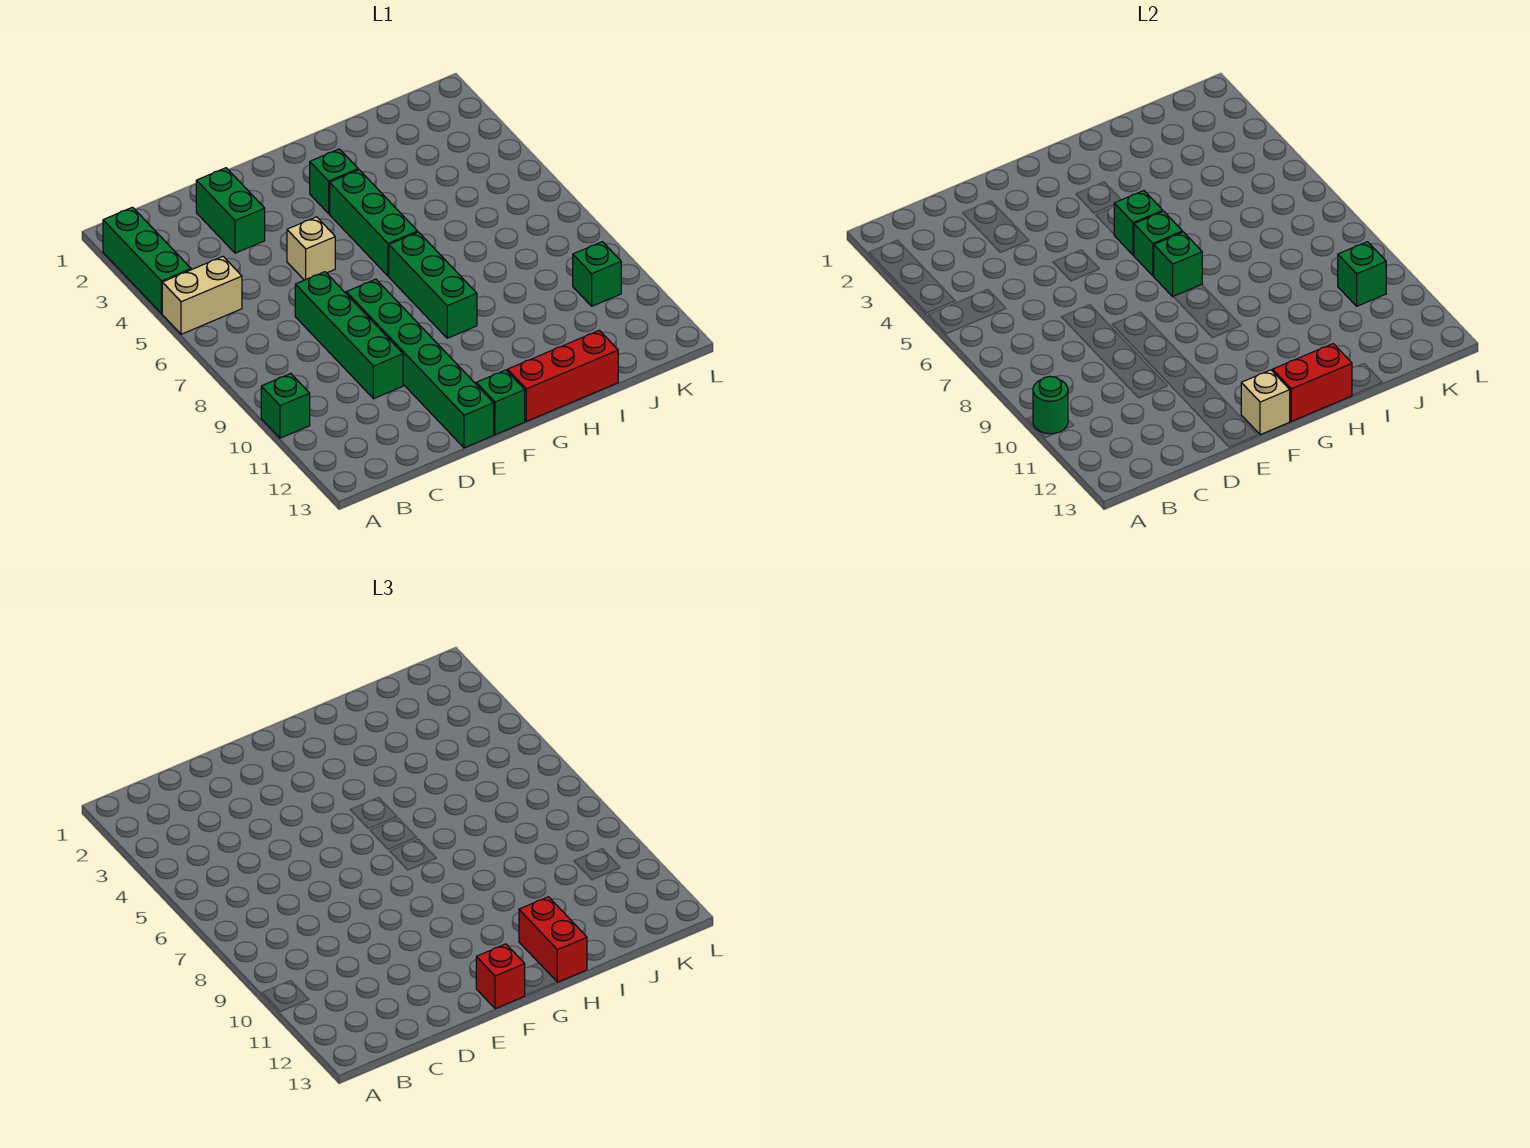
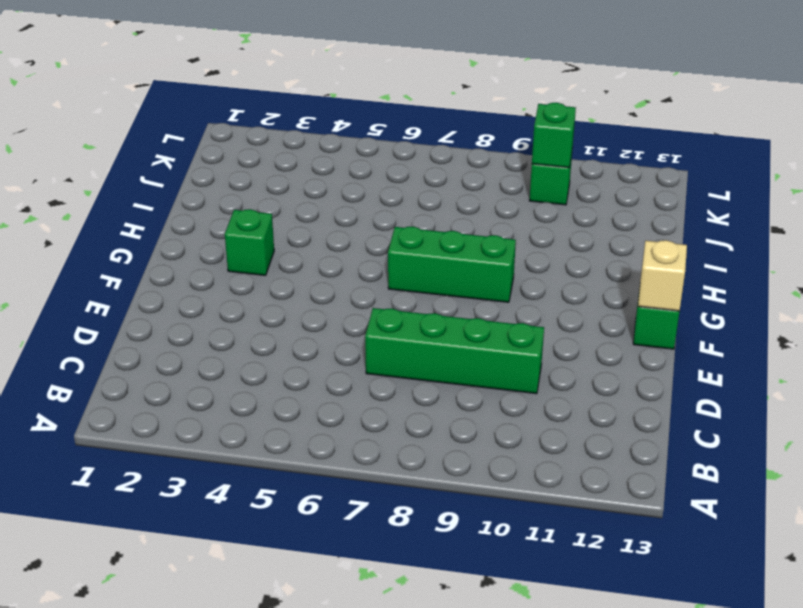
none -> green brick A2:A4 level 1
none -> tan brick A5:B5 level 1
none -> green brick A10 level 1

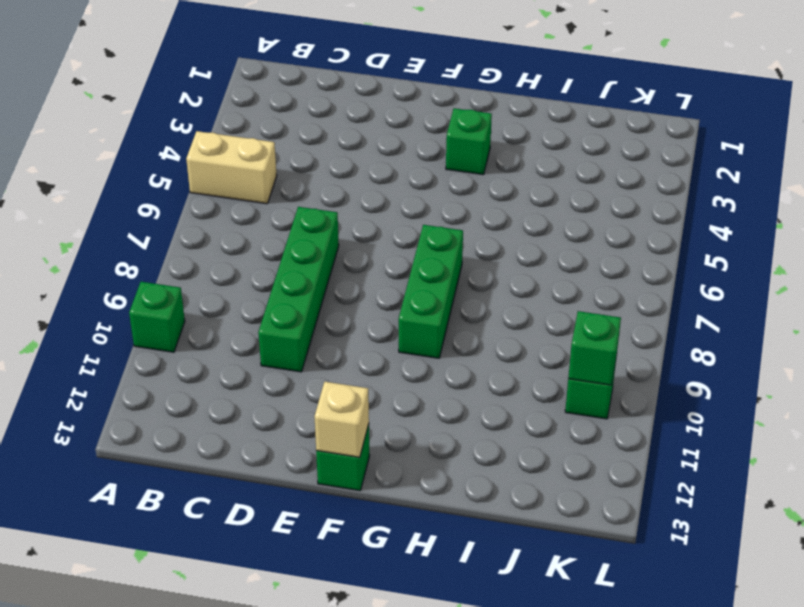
none -> green brick A2:A4 level 1
none -> green brick D2:D3 level 1
none -> tan brick E5 level 1

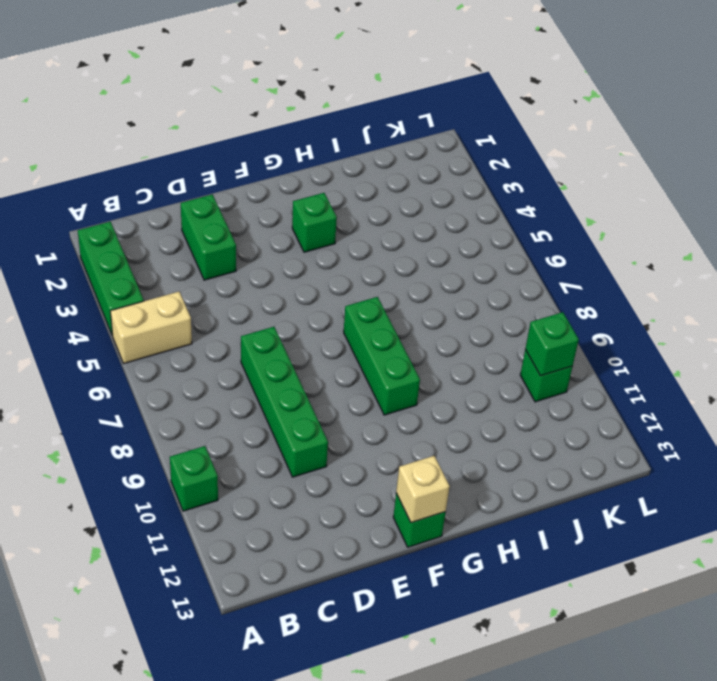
none -> tan brick E5 level 1
none -> green brick E8:E13 level 1
none -> green brick G4:G6 level 1

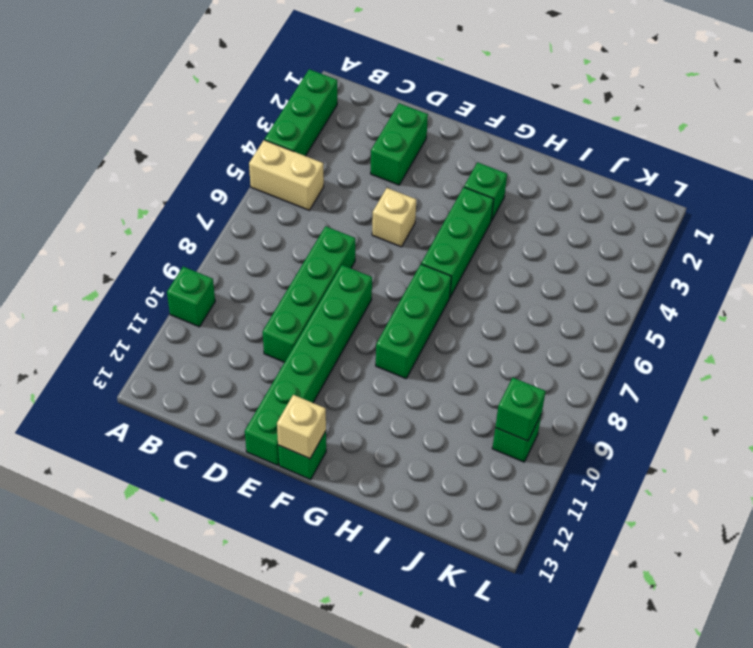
none -> red brick G13:I13 level 1
none -> green round brick A10 level 2
none -> green brick G5 level 2

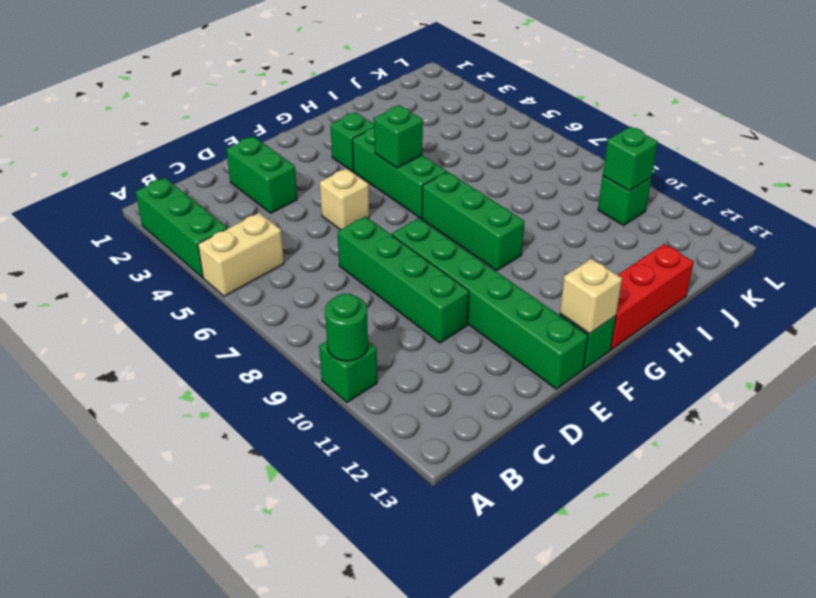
none -> green brick G6 level 2
none -> green brick G7 level 2
none -> red brick G13:H13 level 2

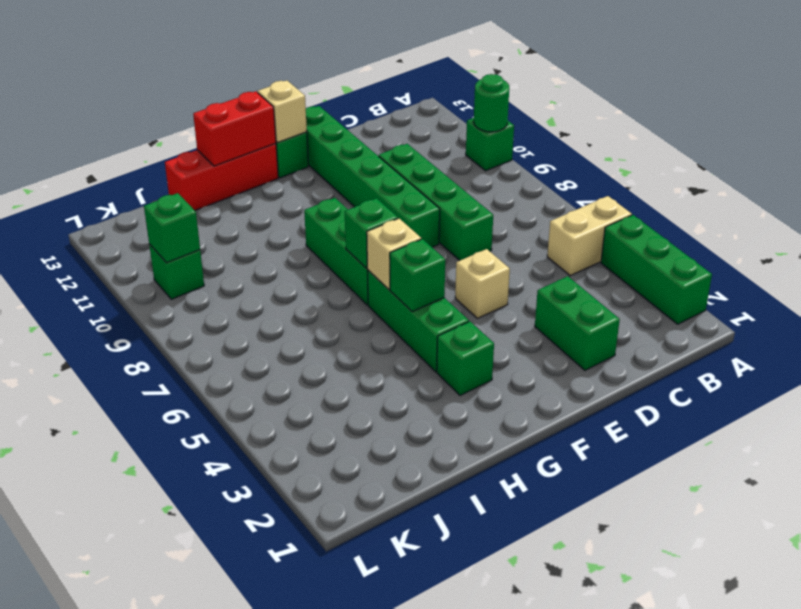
tan brick G6 level 2 -> green brick G6 level 2
none -> red brick F13 level 3
none -> red brick H12:H13 level 3

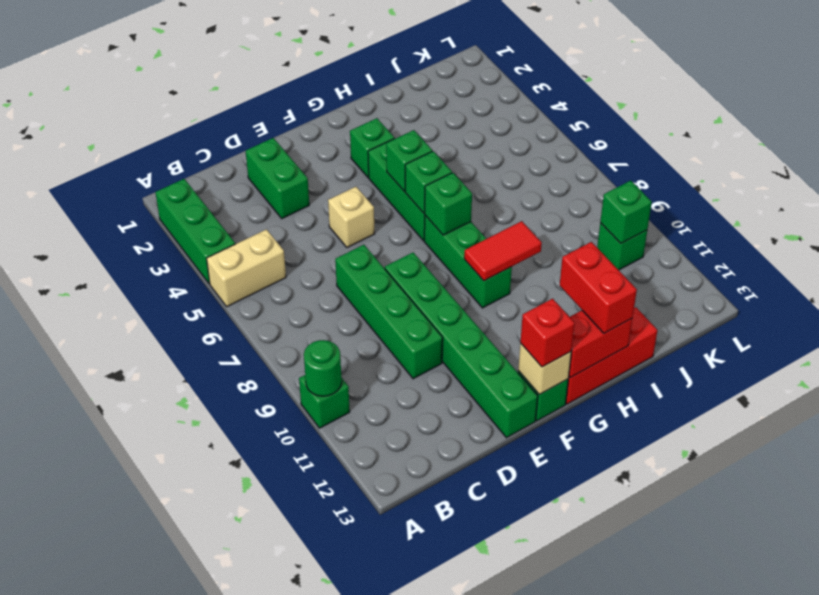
red tile G9:H9 level 2 -> none

